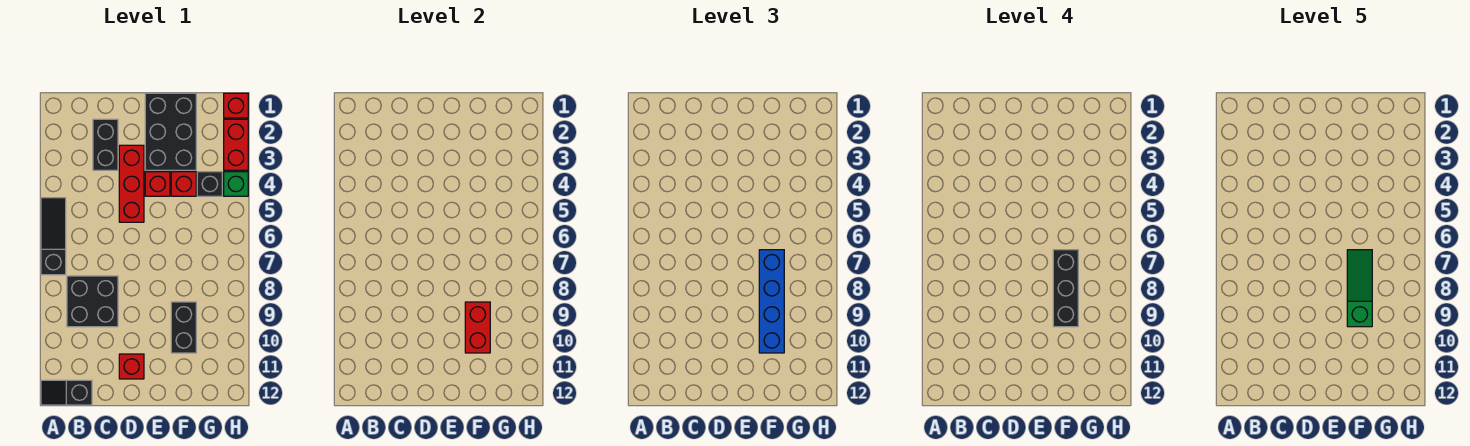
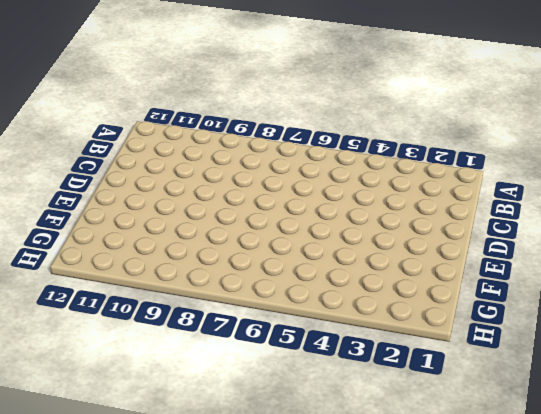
none -> black slope A5:A7 level 1 top 7
none -> black slope A12:B12 level 1 top B
none -> black brick B8:C9 level 1

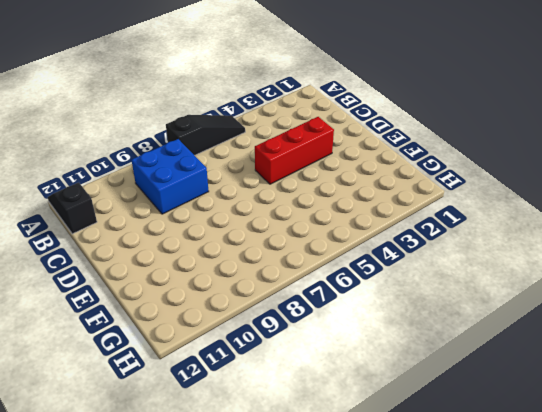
blue brick B8:C9 level 1 -> black brick B8:C9 level 1
none -> black brick C2:C3 level 1
none -> red brick D11 level 1
none -> black brick E1:F3 level 1

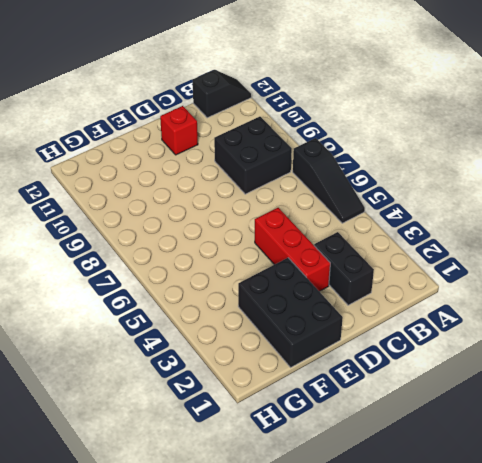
none -> red brick E4 level 1
none -> red brick F4 level 1
none -> black brick F9:F10 level 1

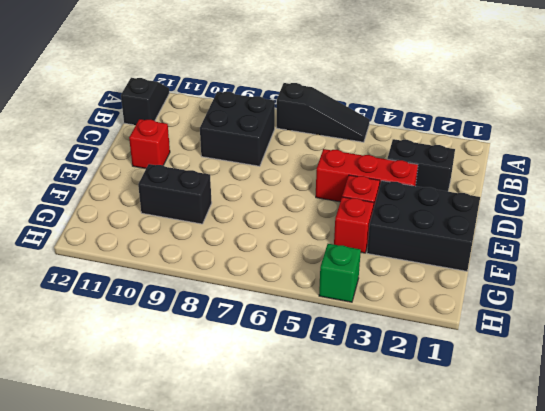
none -> black brick G4 level 1
none -> red brick H1 level 1
none -> red brick H2:H3 level 1

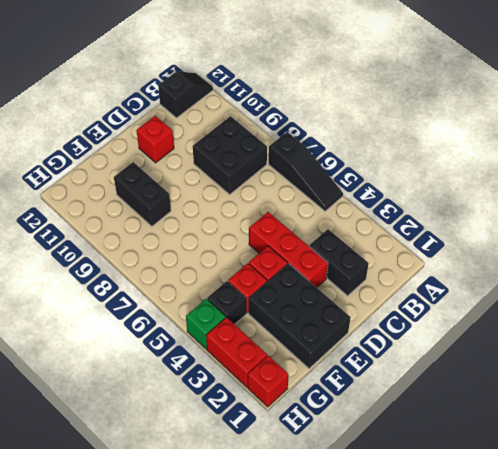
none -> red brick F9:F10 level 2
none -> blue brick F7:F10 level 3
none -> black brick F7:F9 level 4

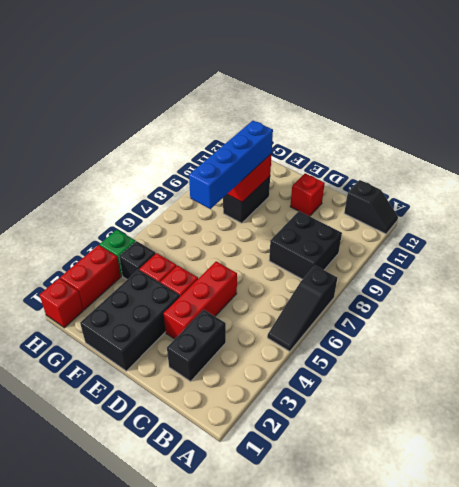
none -> black brick F7:F9 level 4
none -> green slope F7:F9 level 5 top 9

